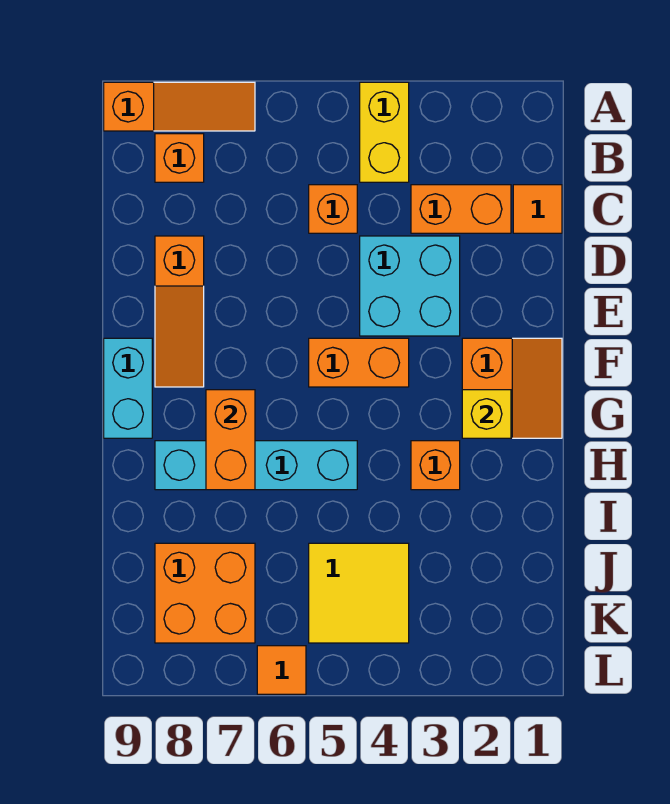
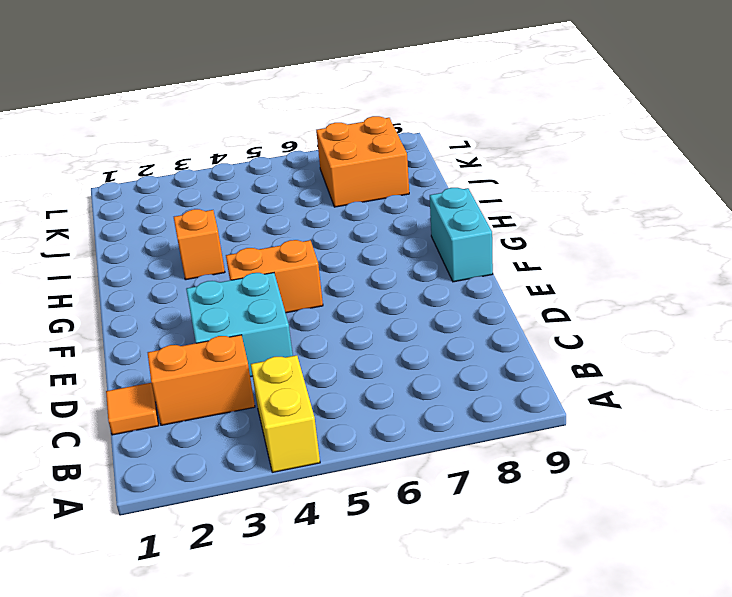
none -> orange slope A7:A9 level 1 top 9
none -> orange brick B8 level 1
none -> orange brick C5 level 1

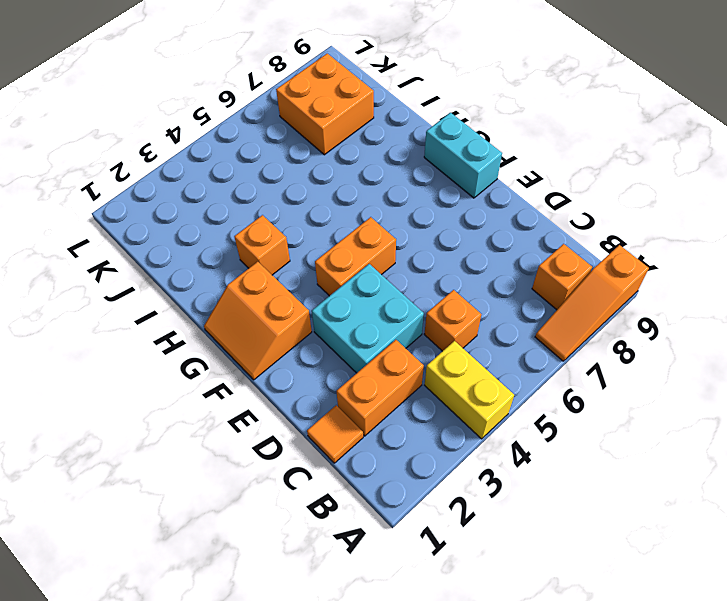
none -> orange slope D8:F8 level 1 top D
none -> cyan brick H5:H8 level 1
none -> yellow tile J4:K5 level 1

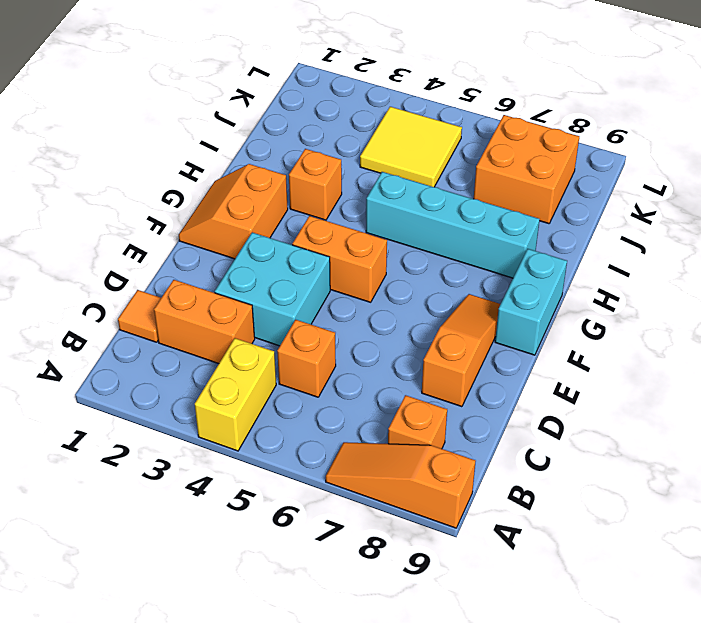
none -> orange tile L6 level 1
none -> yellow brick G2 level 2
none -> orange brick G7:H7 level 2

